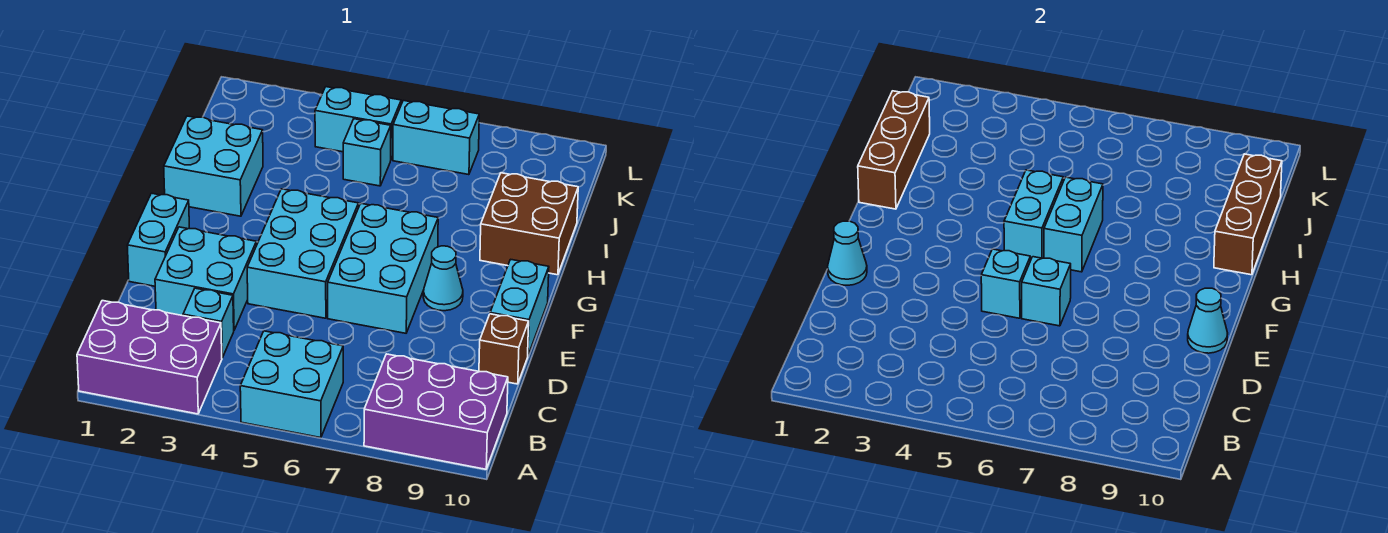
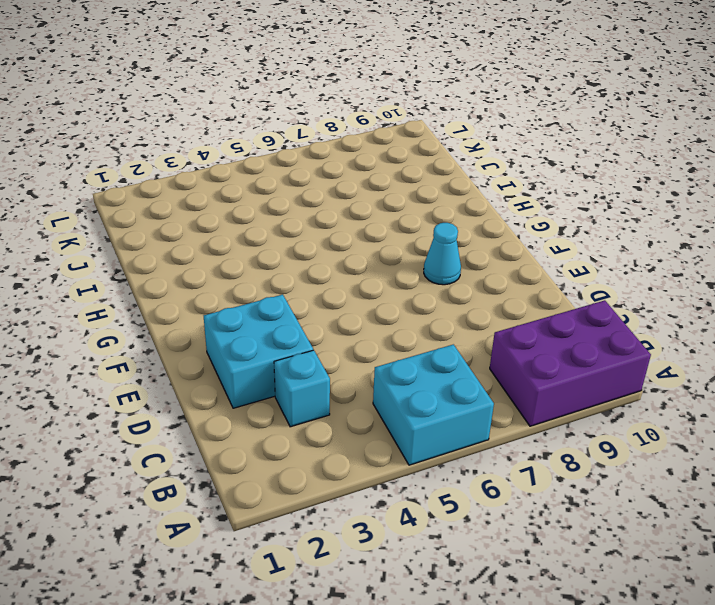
none -> purple brick A1:B3 level 1
none -> brown brick D10 level 1
none -> cyan brick E1:F1 level 1

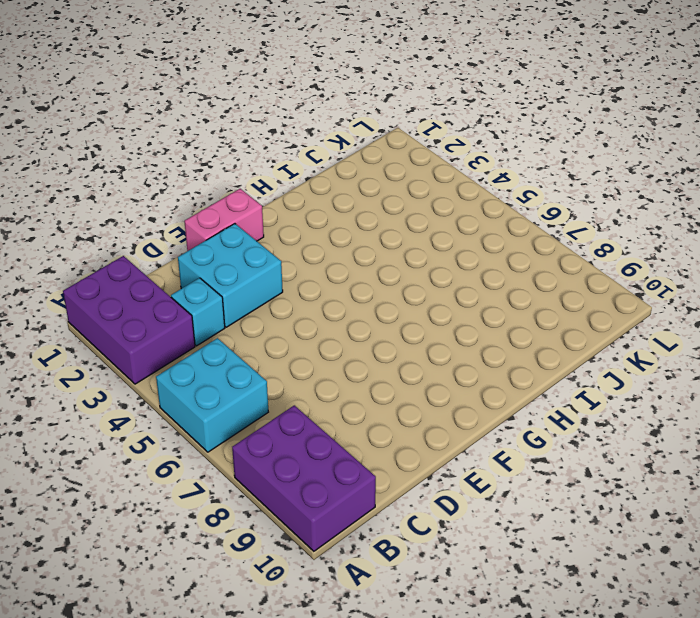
pink brick E1:F1 level 1 -> cyan brick E1:F1 level 1
none -> brown brick D10 level 1
none -> cyan brick E4:G5 level 1
none -> cyan brick E6:G7 level 1

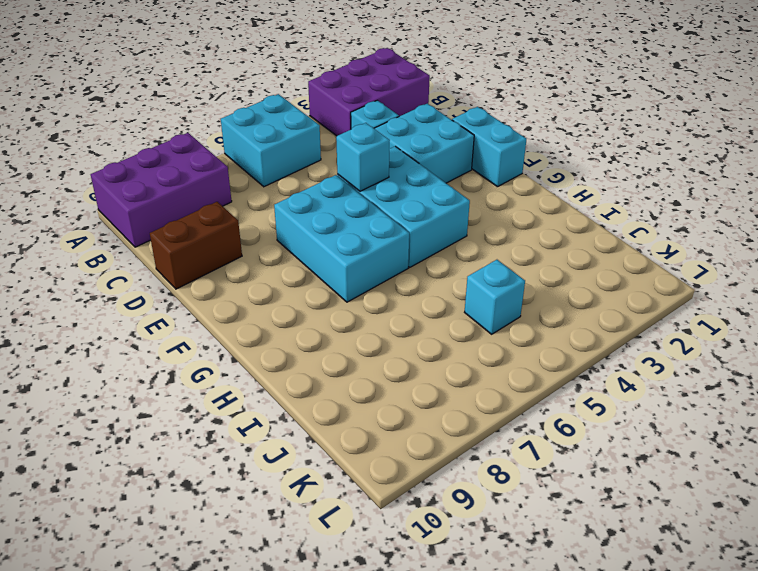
brown brick D9:D10 level 1 -> brown brick D10 level 1
none -> cyan brick E10:F10 level 1
none -> cyan cone F8 level 1
none -> cyan brick H1:I2 level 1

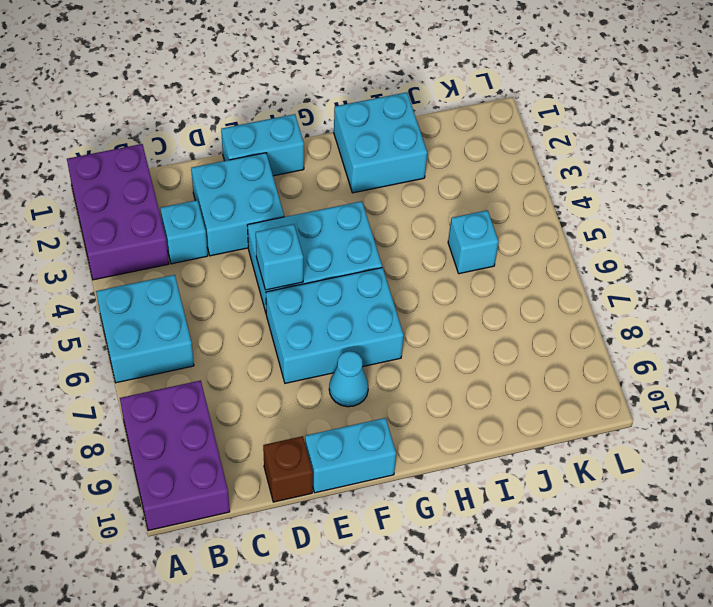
none -> brown brick H9:I10 level 1
none -> cyan brick K4:K5 level 1
none -> cyan brick K6:K7 level 1

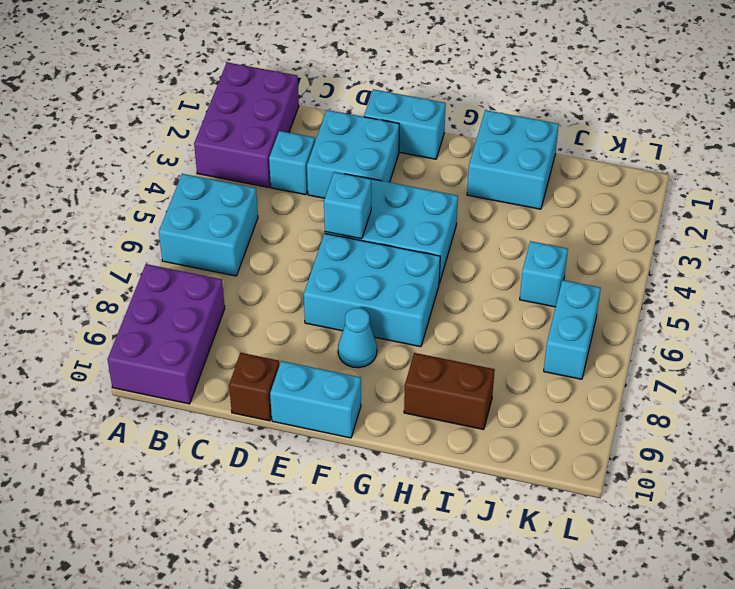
brown brick H9:I9 level 1 -> brown brick H9:I10 level 1
none -> cyan brick K4:K5 level 1
none -> cyan cone E1 level 2
none -> cyan brick E6 level 2

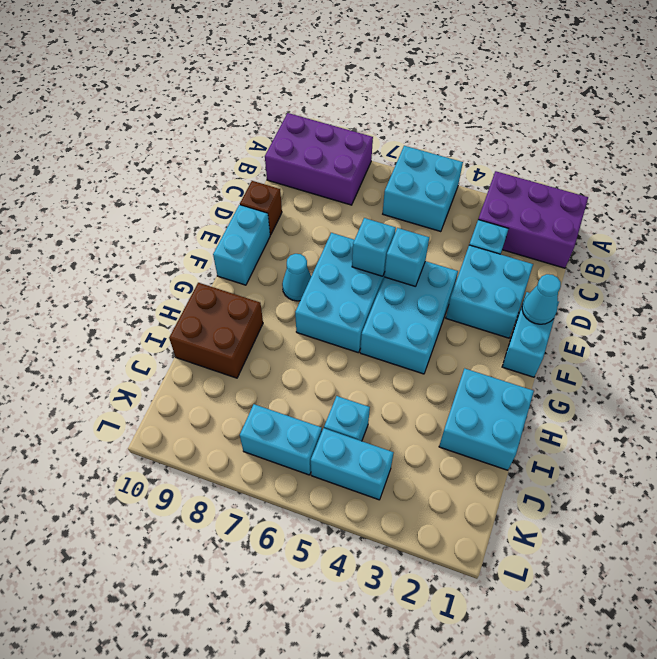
none -> cyan cone E10 level 2
none -> cyan brick G5:H5 level 2
none -> cyan brick G6:H6 level 2

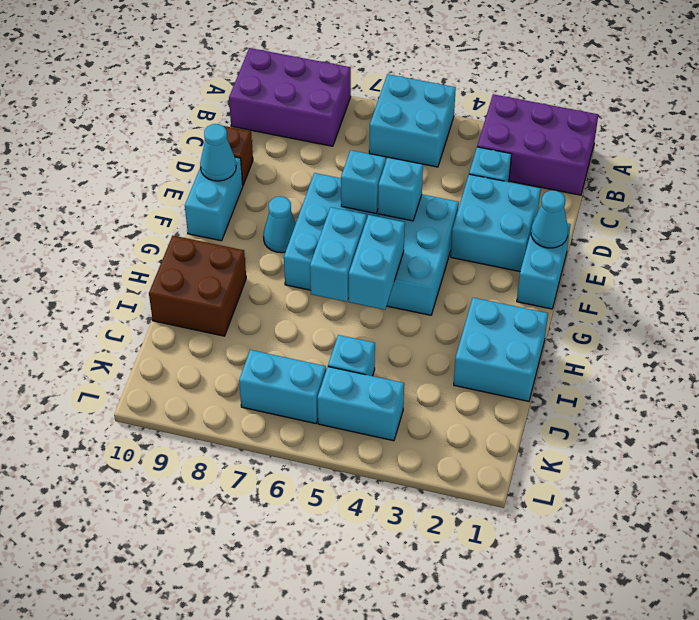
none -> brown brick H1:J1 level 2
none -> brown brick H10:J10 level 2

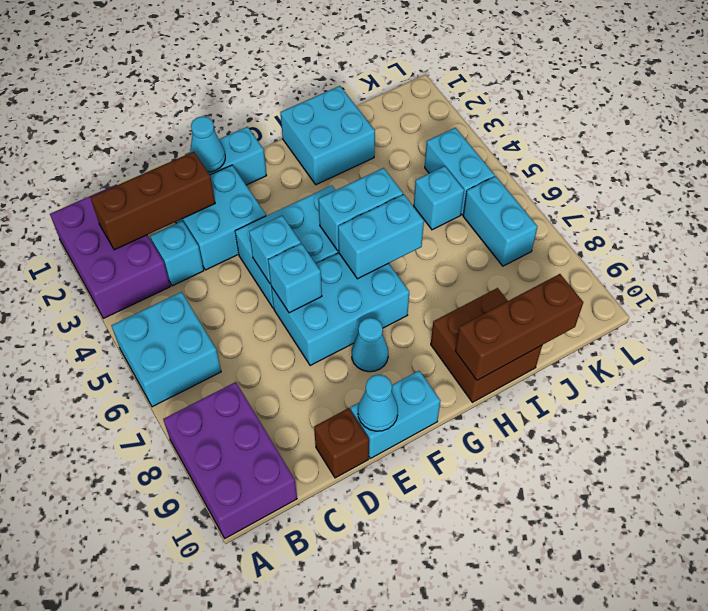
brown brick B2:D2 level 2 -> brown brick H1:J1 level 2

